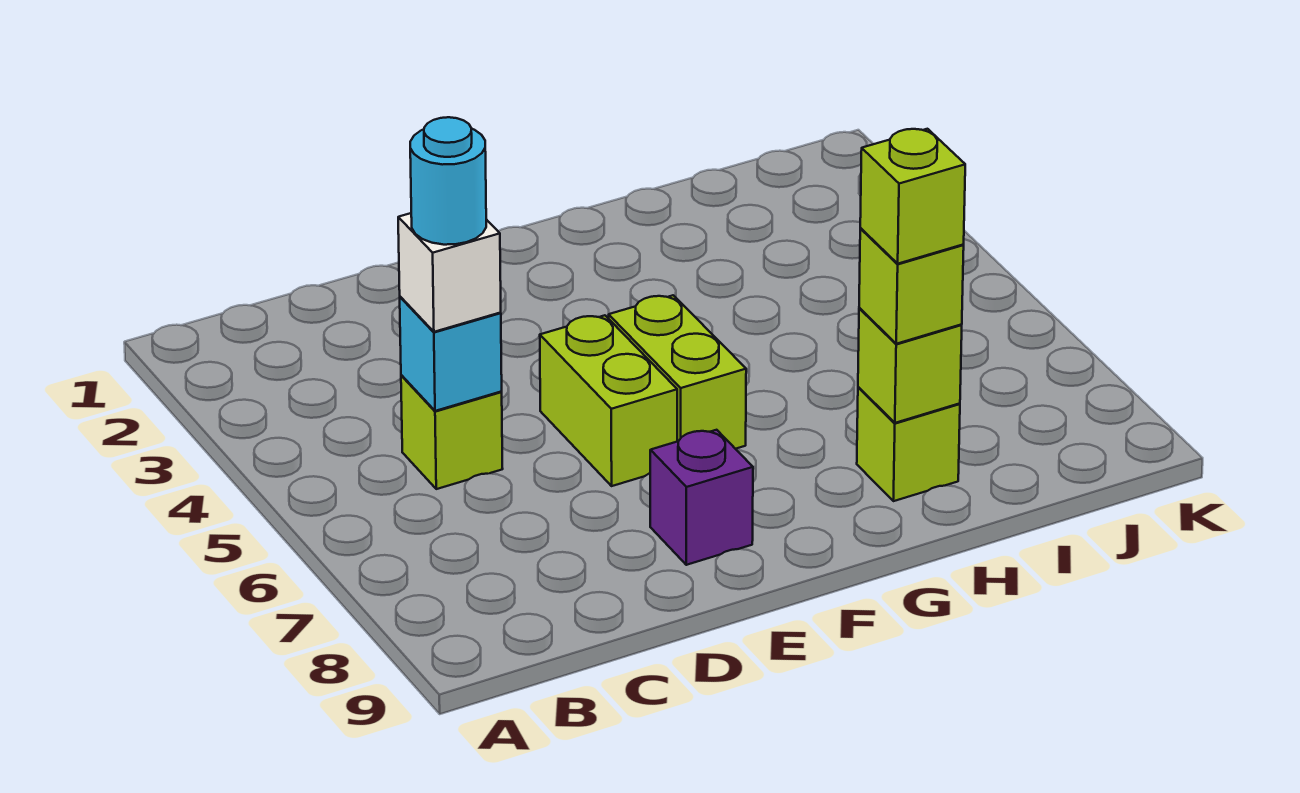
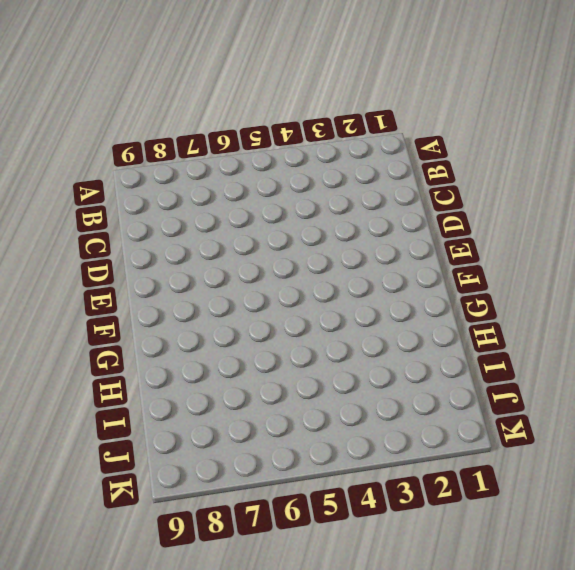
none -> lime brick C5 level 1
none -> lime brick E5:E6 level 1

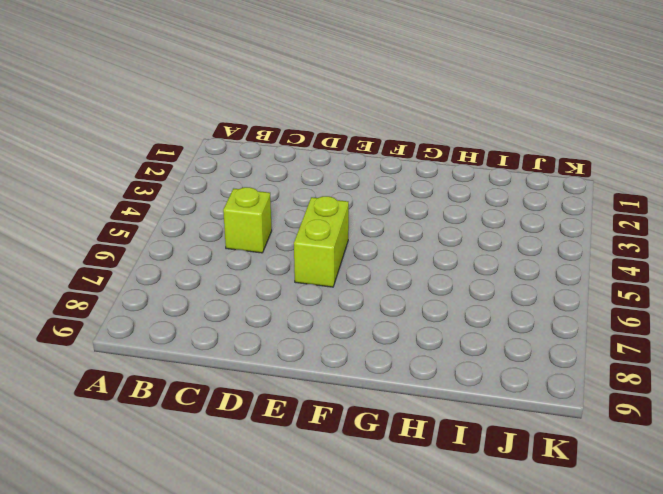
none -> purple brick E8 level 1
none -> lime brick F5:F6 level 1

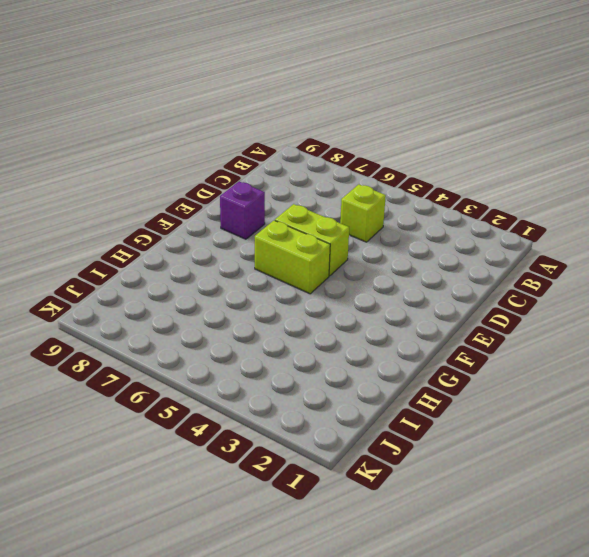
none -> lime brick H8 level 1
none -> cyan brick C5 level 2

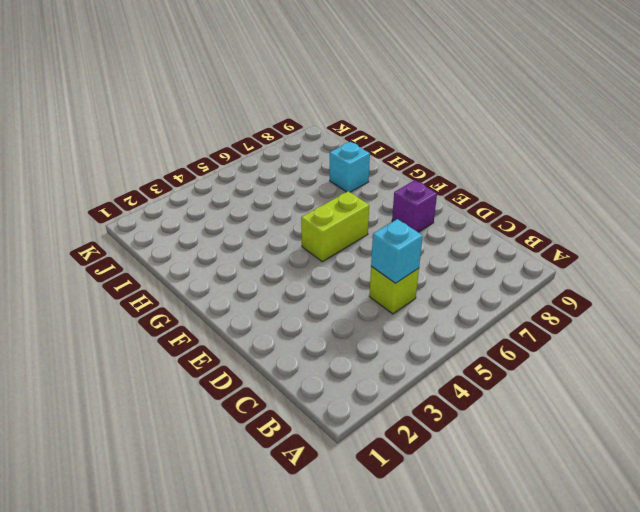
cyan brick H8 level 1 -> lime brick H8 level 1
none -> lime brick E5:E6 level 1
none -> lime brick H8 level 2

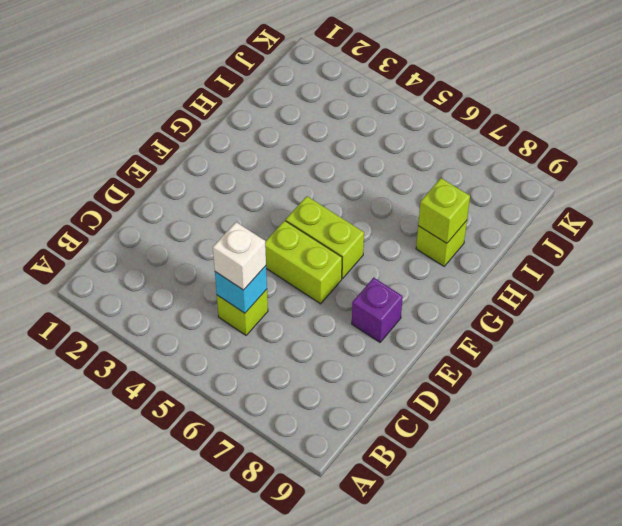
none -> lime brick H8 level 3
none -> cyan round brick C5 level 4

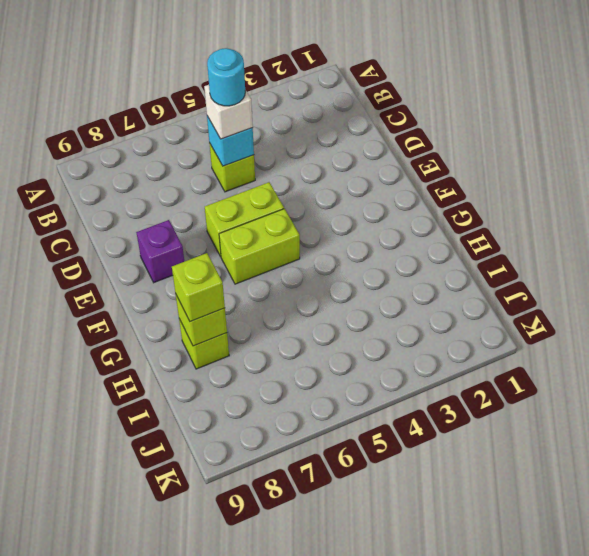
none -> lime brick H8 level 4

